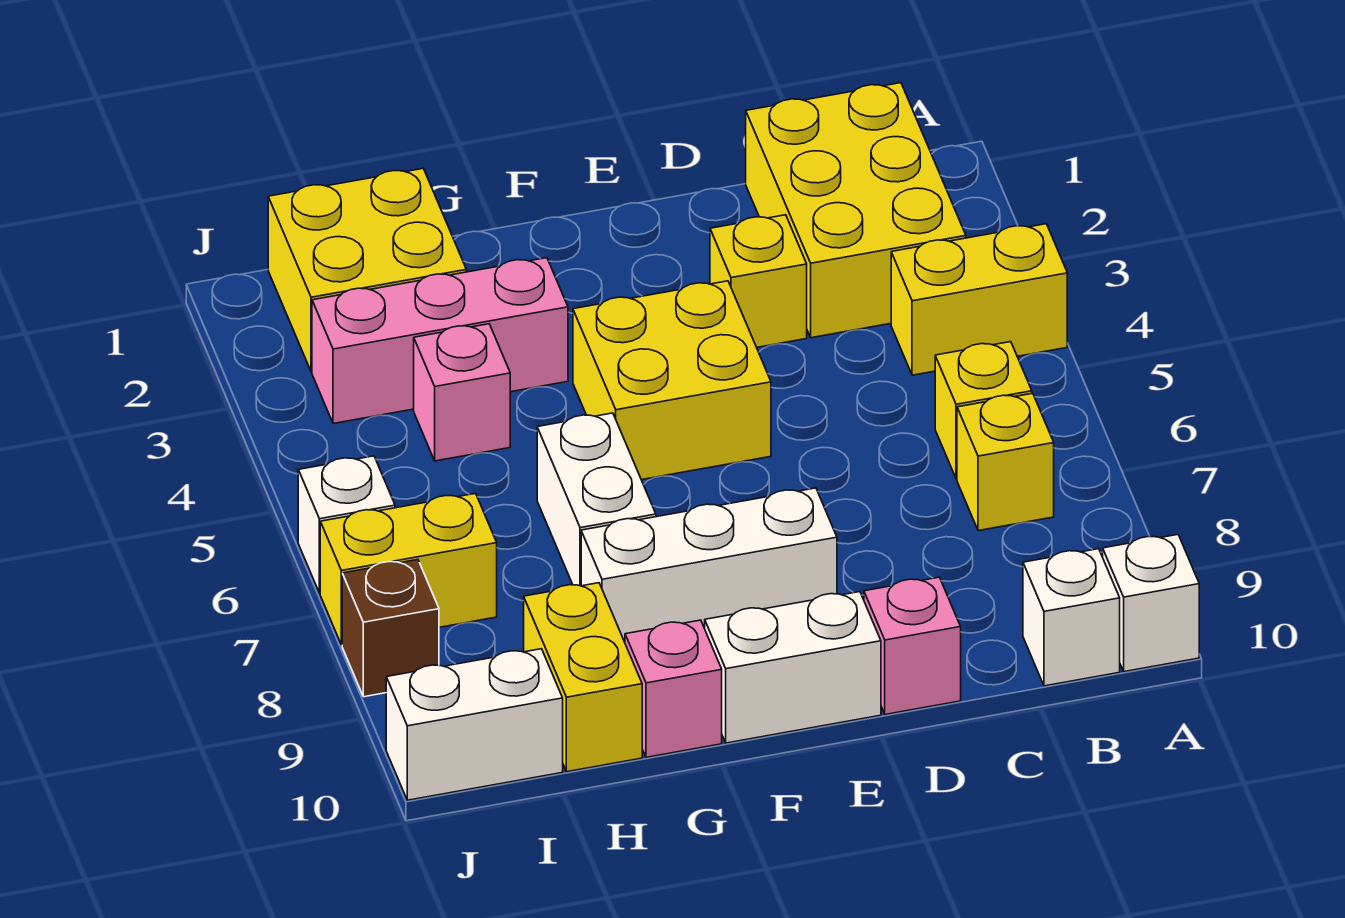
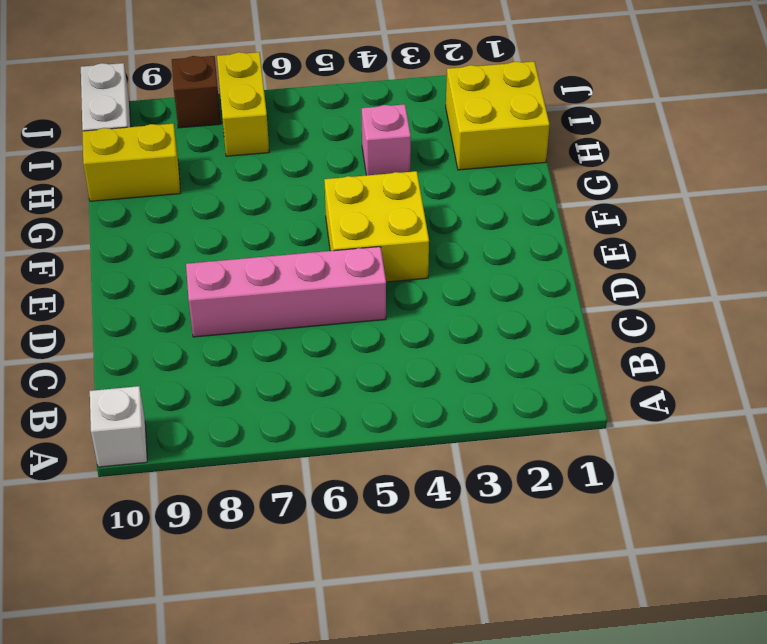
pink brick D5:D8 level 1 -> none
none -> yellow brick A4:B4 level 1
none -> yellow brick B1:C3 level 1
none -> yellow brick B6 level 1

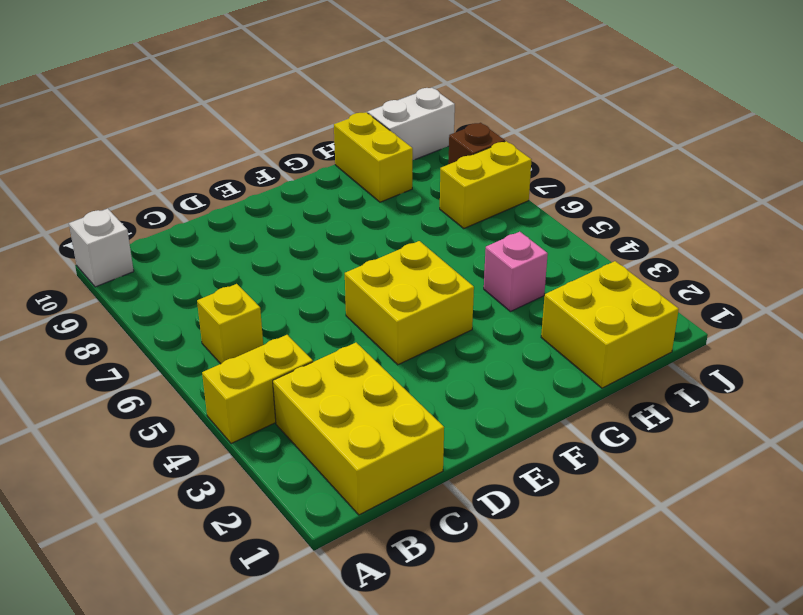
none -> yellow brick B7 level 1
none -> white brick B10 level 1
none -> yellow brick D3 level 1

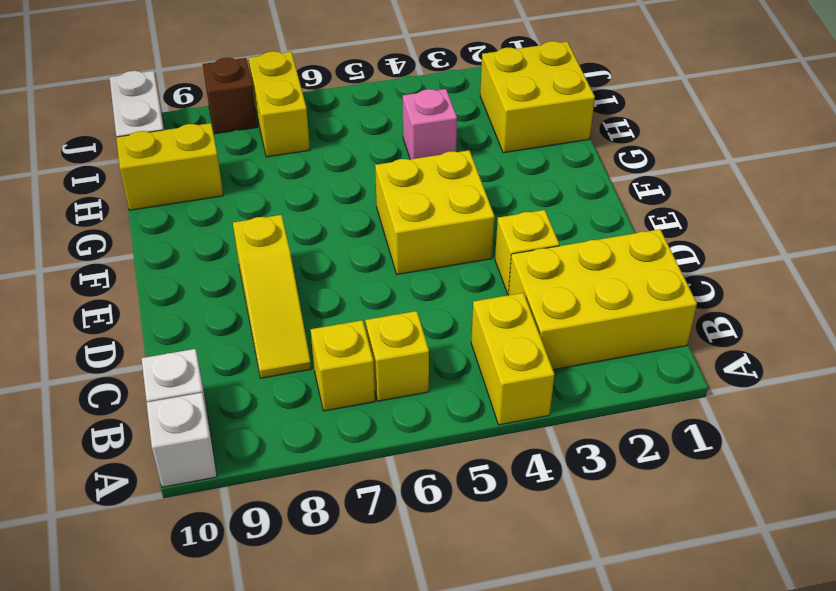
yellow slope C8:E8 level 1 top E -> white brick E8:G8 level 1
none -> pink brick D10 level 1
none -> white brick E10:F10 level 1
none -> pink brick G3:I3 level 1

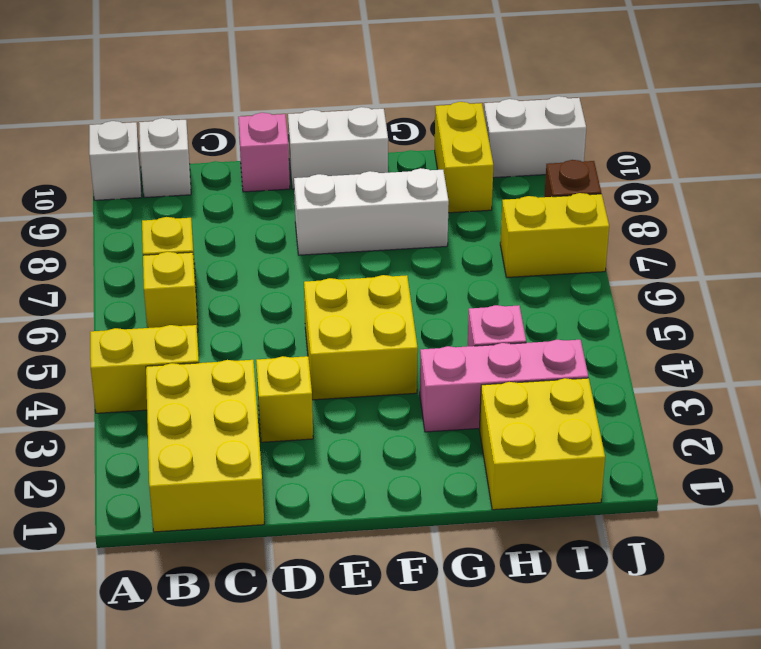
none -> white brick G6:G7 level 1
none -> pink brick G10 level 1
none -> white brick J6 level 1

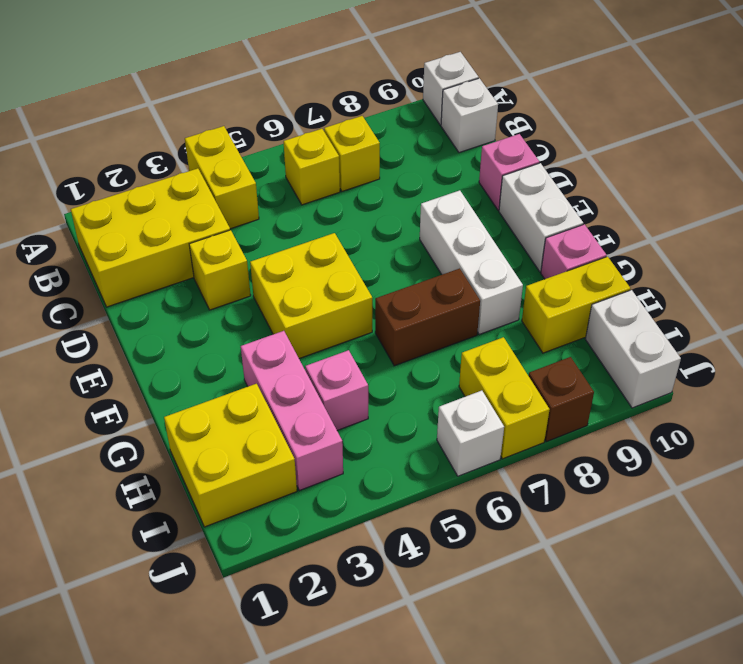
brown brick G6:G7 level 1 -> white brick G6:G7 level 1

